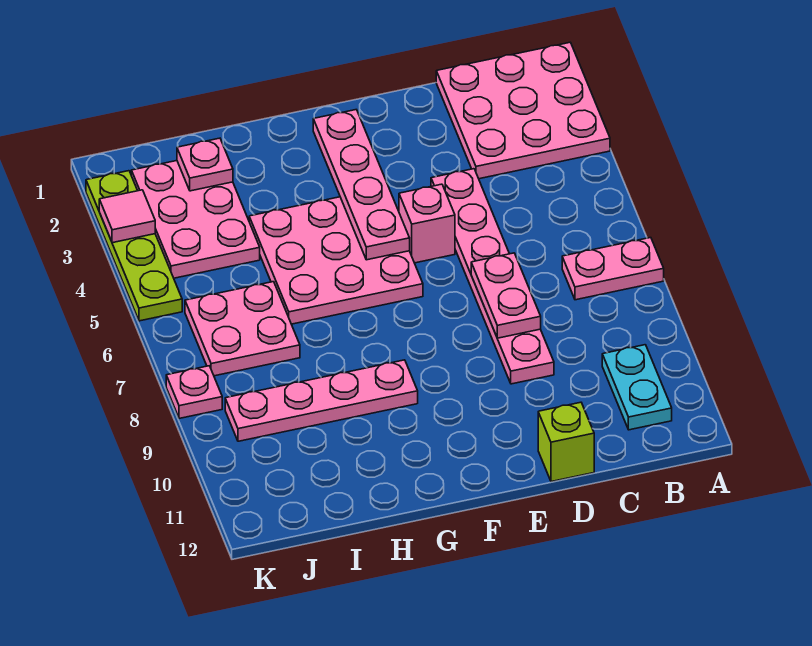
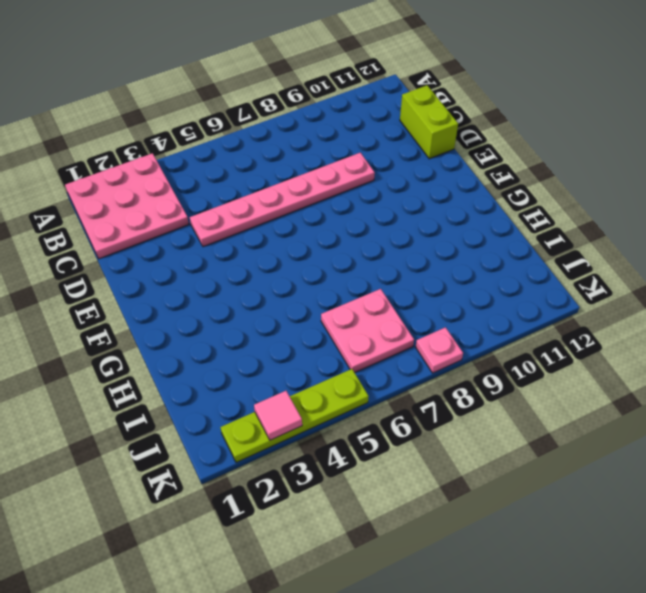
lime brick C12:D12 level 1 -> lime brick D12 level 1
none -> pink plate A7:B7 level 1
none -> cyan plate B10:B11 level 1
none -> pink brick E5 level 1

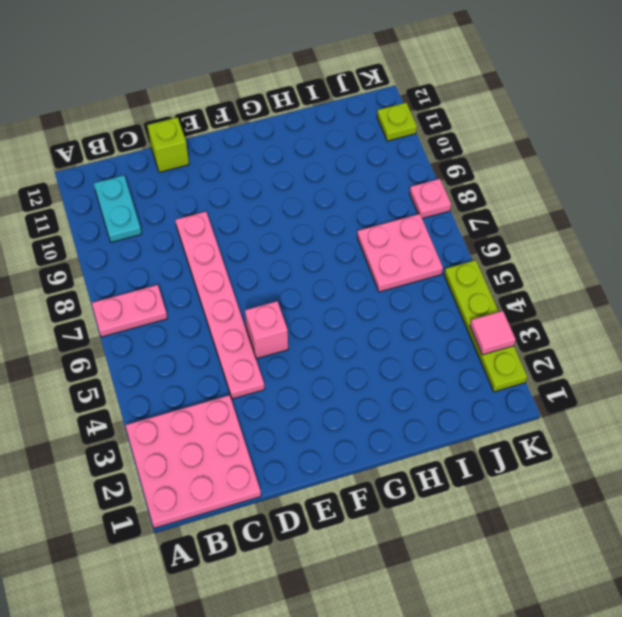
lime plate K11 level 1 -> none
none -> pink plate F4:H6 level 1
none -> pink plate G9:J9 level 1
none -> pink plate I2:J4 level 1

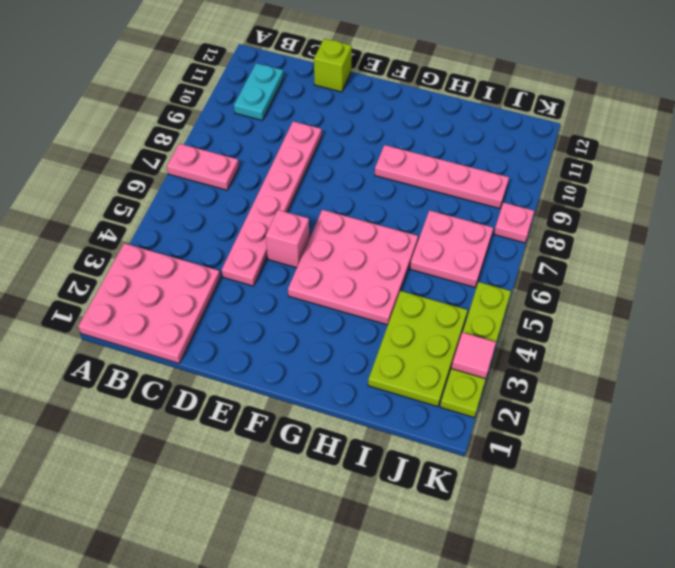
lime plate I2:J4 level 1 -> pink plate I2:J4 level 1
none -> pink plate D7:D8 level 2
none -> pink plate F2:F5 level 2
none -> pink plate I2 level 2

